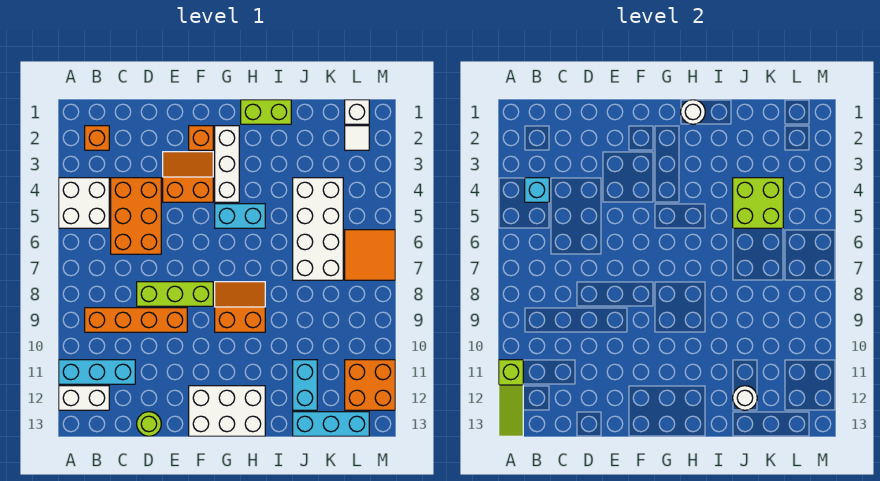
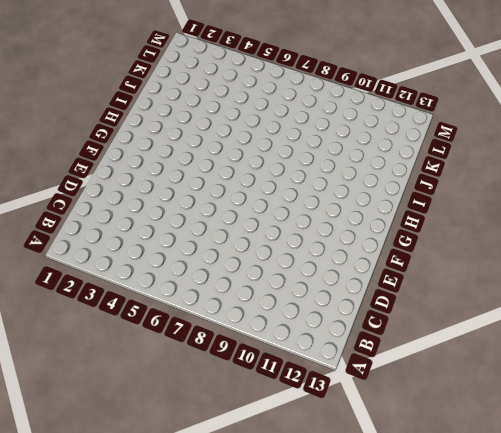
none -> white brick A4:B5 level 1
none -> cyan brick A11:C11 level 1
none -> white brick A12:B12 level 1

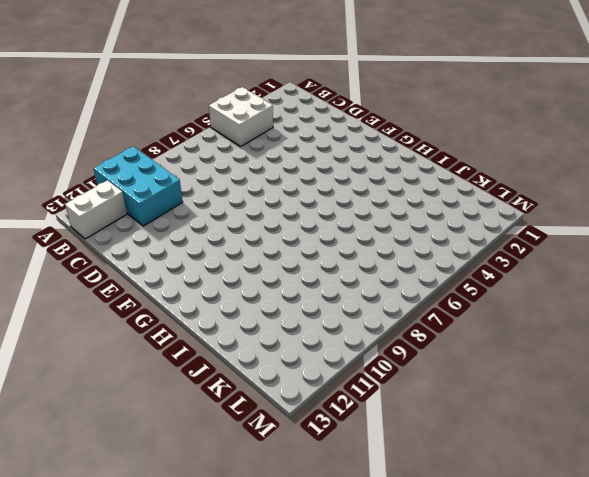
cyan brick A10:C11 level 1 -> cyan brick A11:C11 level 1
white brick B12:B13 level 1 -> white brick A12:B12 level 1
none -> orange brick B2 level 1
none -> orange brick B9:E9 level 1
none -> orange brick C4:D6 level 1

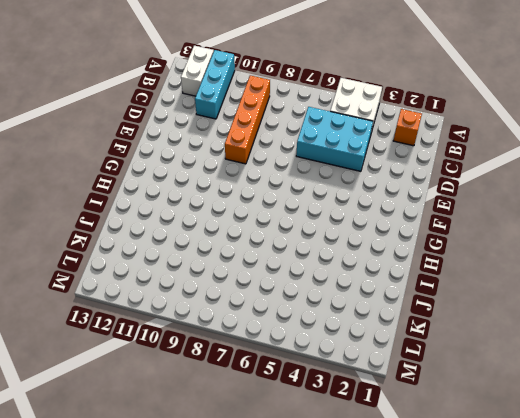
cyan brick C4:D6 level 1 -> orange brick C4:D6 level 1
none -> lime brick D8:F8 level 1
none -> lime round brick D13 level 1
none -> orange slope E3:F4 level 1 top 4

